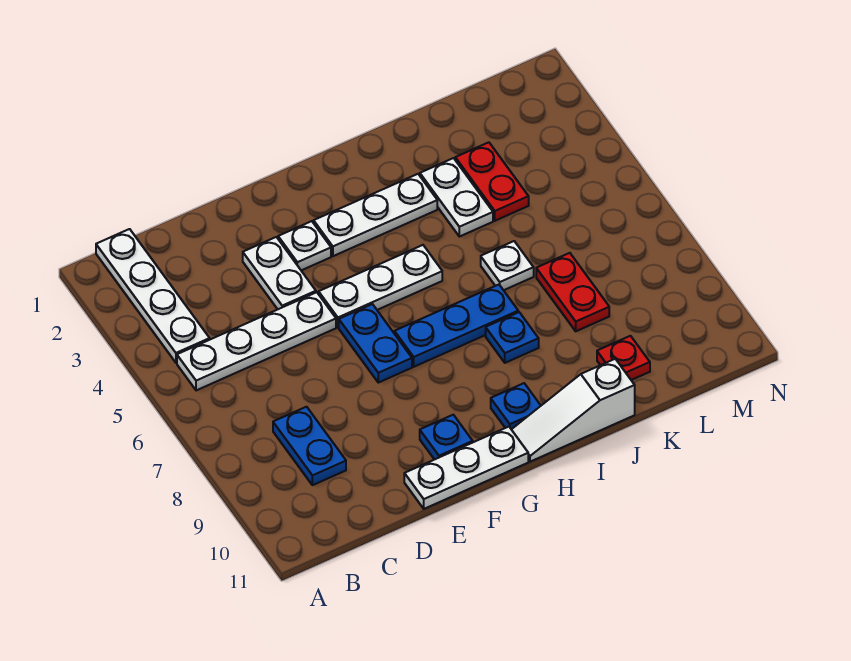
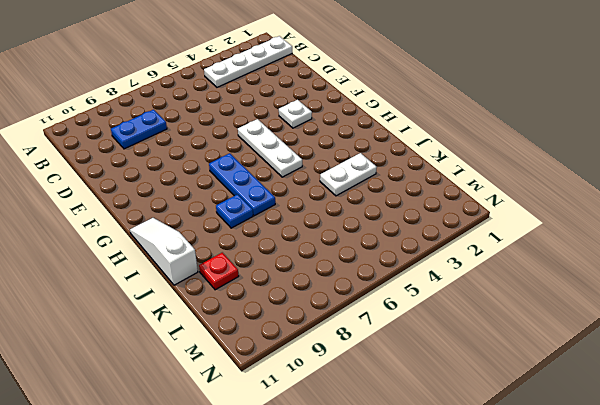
none -> white plate B5:E5 level 1
none -> white plate E3:E4 level 1
none -> white plate E11:G11 level 1

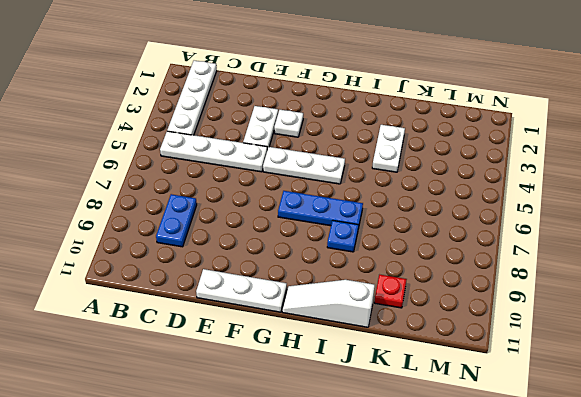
none -> blue plate F6:F7 level 1
none -> blue plate F10 level 1
none -> white plate G3:I3 level 1

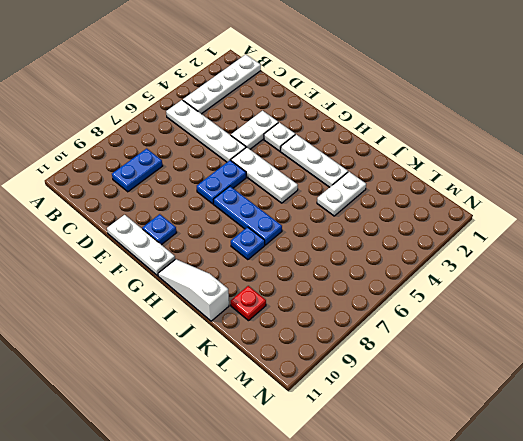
none -> blue plate H10 level 1
none -> white plate J6 level 1
none -> red plate K3:K4 level 1

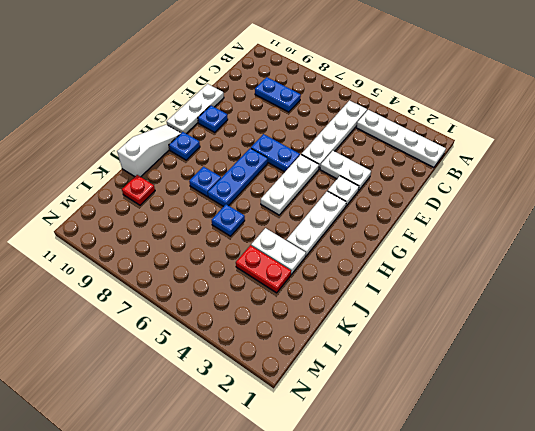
blue plate J6 level 1 -> white plate J6 level 1
none -> red plate K7:K8 level 1

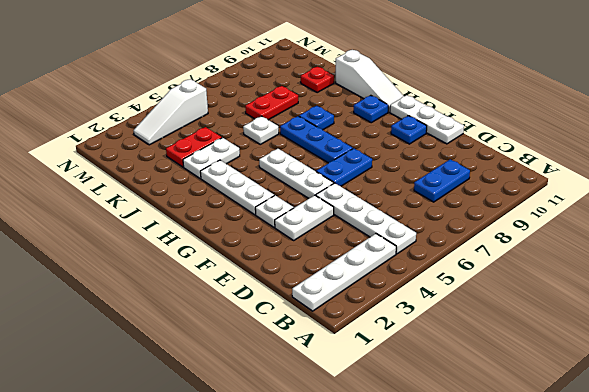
white slope M3:M5 level 1 top 5 -> none

